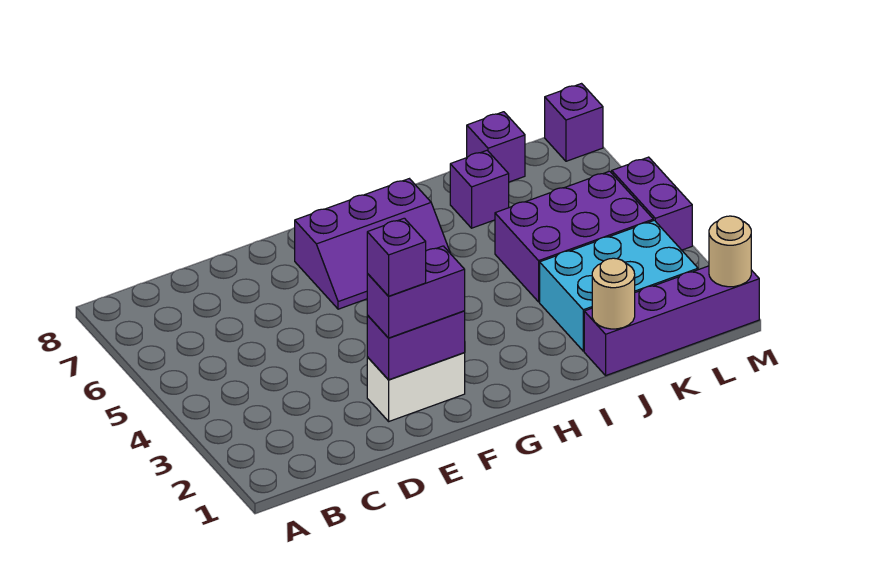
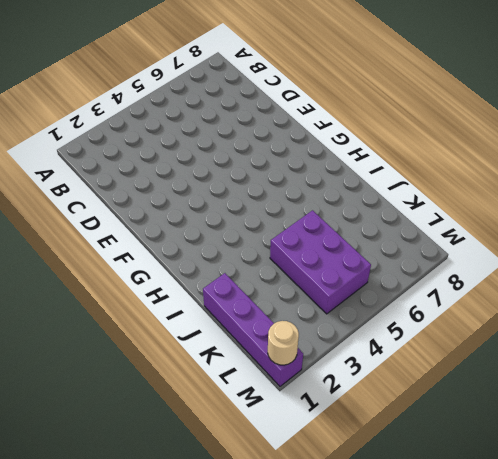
none -> white brick E2:F2 level 1
none -> purple slope F6:H7 level 1 top 7
none -> cyan brick J2:L3 level 1

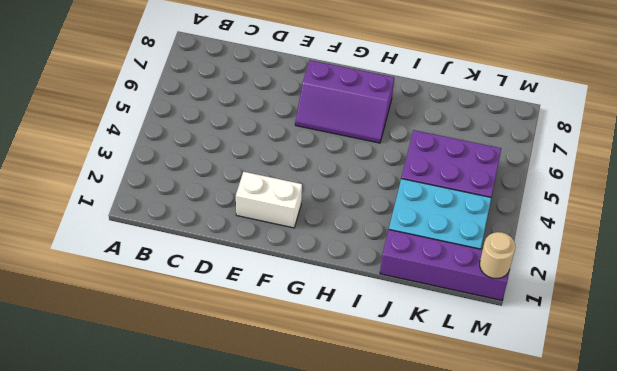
none -> purple brick J7 level 1
none -> purple brick K8 level 1
none -> purple brick M4:M5 level 1

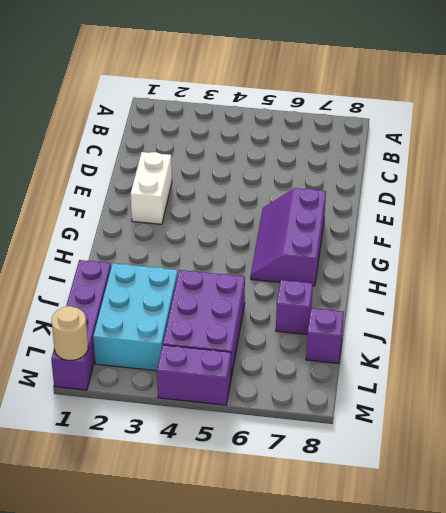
none -> purple brick M8 level 1
none -> purple brick E2:F2 level 2
none -> tan round brick J1 level 2

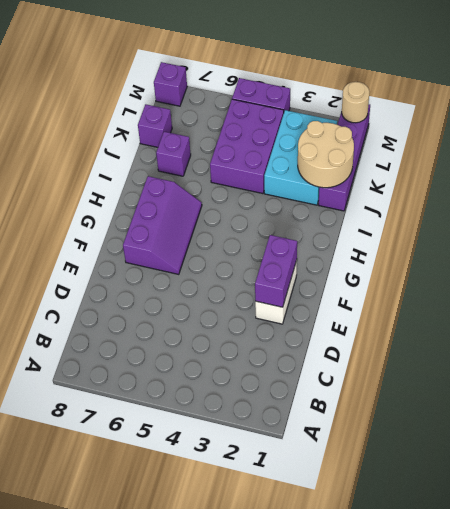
tan round brick J1:K2 level 2 -> tan round brick J1 level 2
none -> purple brick E2:F2 level 3
none -> purple brick E2 level 4

